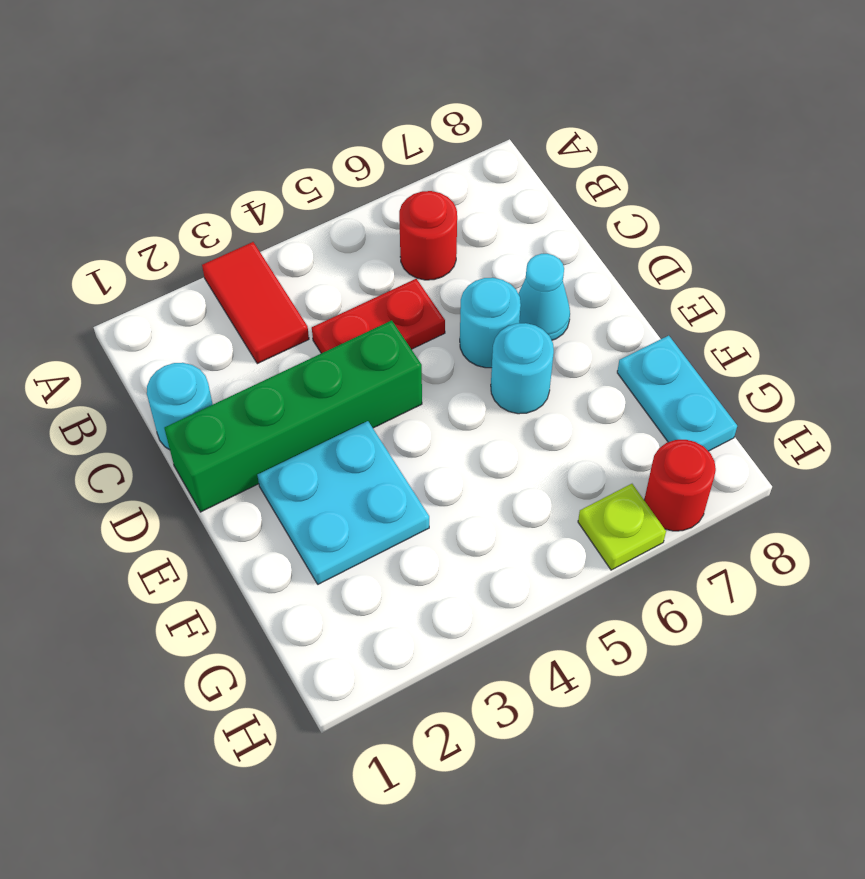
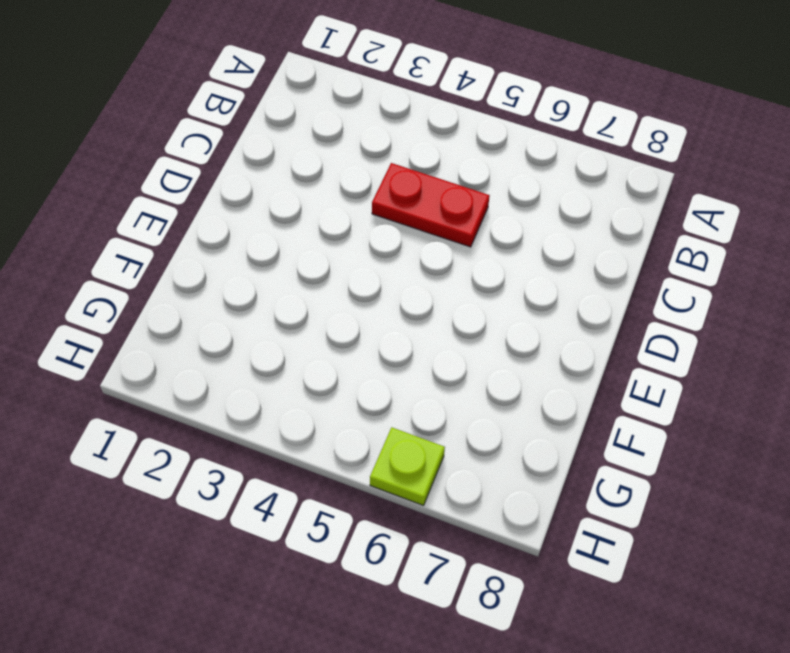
none -> red tile A3:B3 level 1
none -> red round brick B6 level 1
none -> cyan round brick C1 level 1

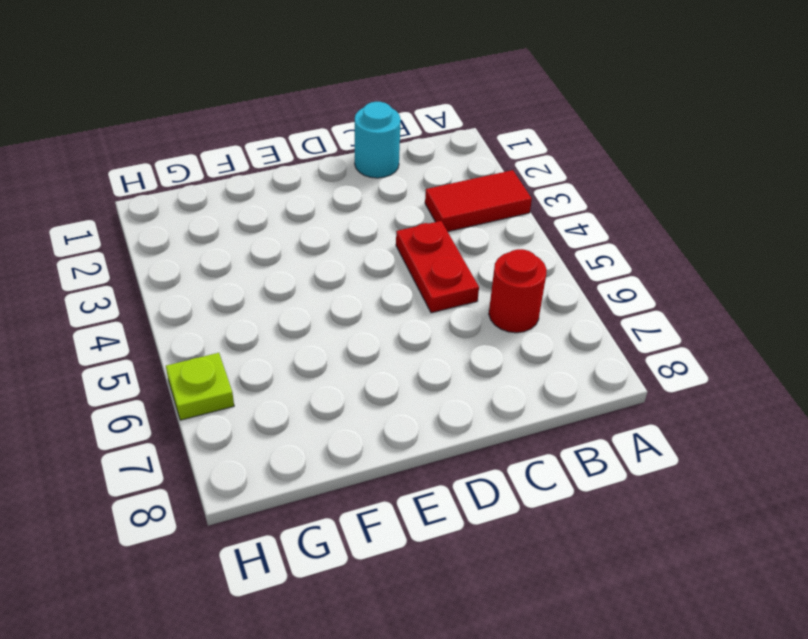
none -> green brick D1:D4 level 1
none -> cyan round brick D6 level 1
none -> cyan cone D7 level 1

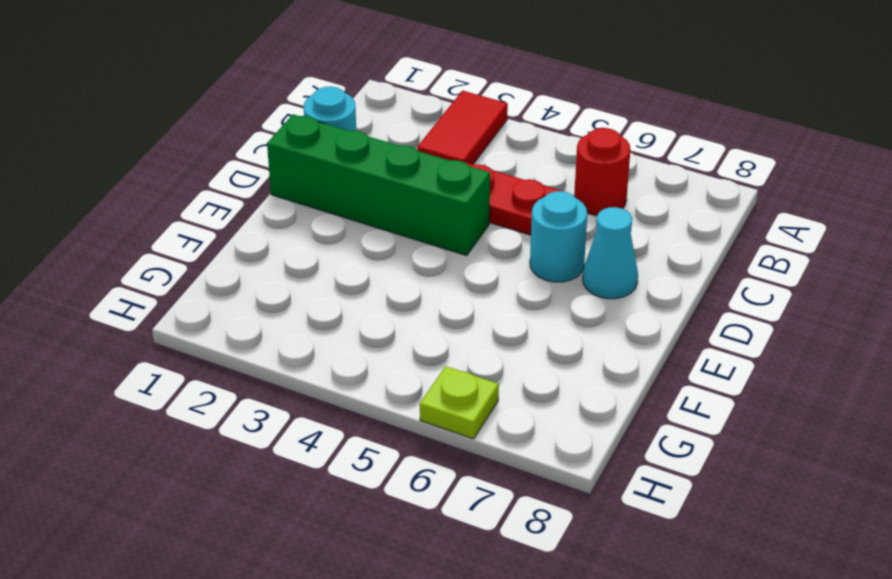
none -> cyan plate E2:F3 level 1
none -> cyan round brick E6 level 1
none -> cyan plate F8:G8 level 1

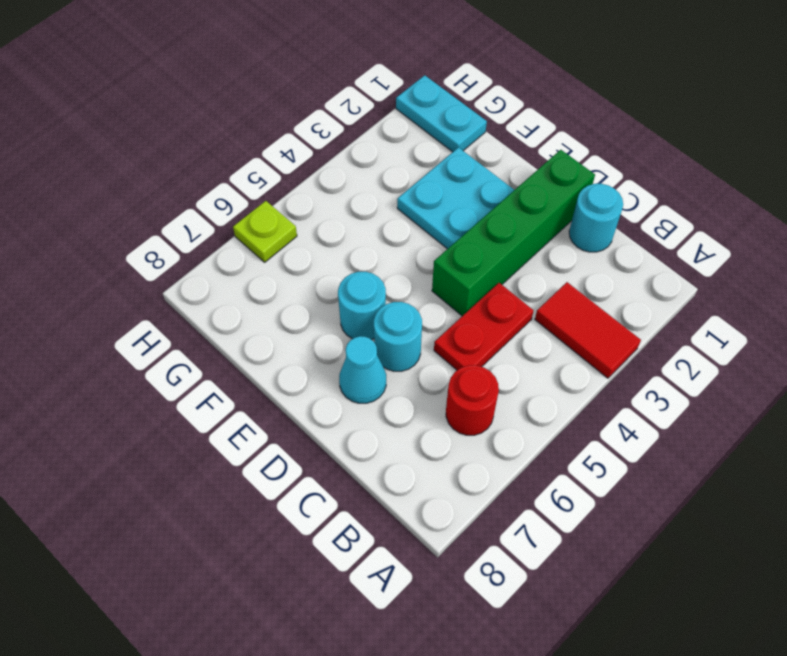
cyan plate G1:H1 level 1 -> cyan plate F8:G8 level 1
none -> red round brick H7 level 1

